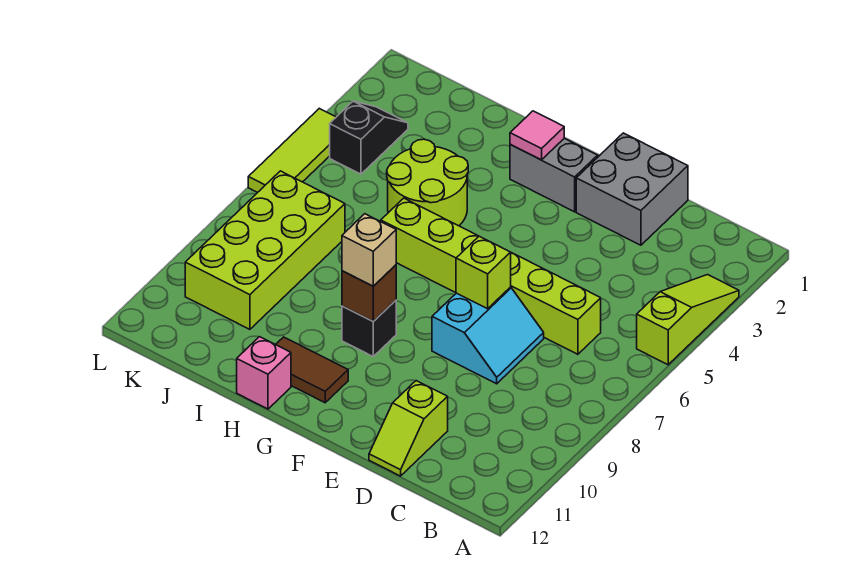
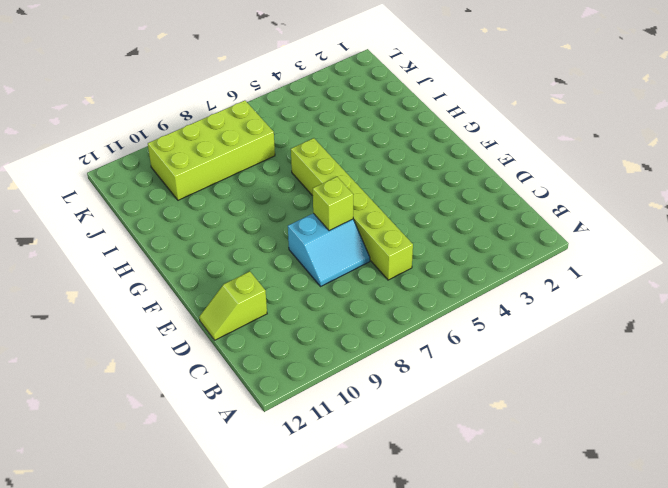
none -> lime slope A3:A5 level 1 top 5
none -> grey brick D1:E2 level 1
none -> grey brick F2:G2 level 1

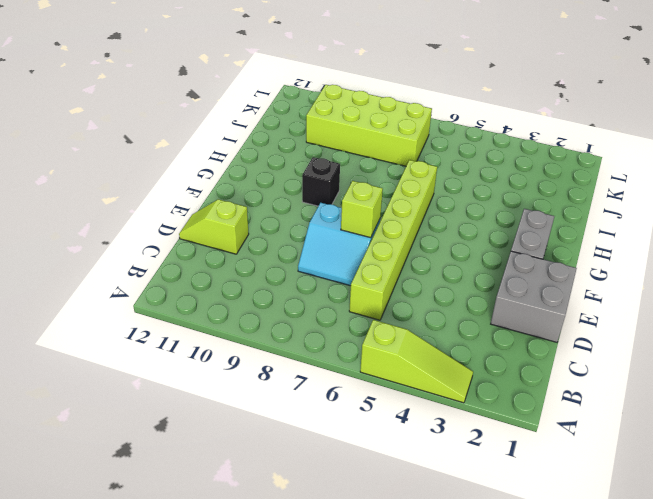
none -> brown tile G11:H11 level 1
none -> lime round brick H4:I5 level 1
none -> pink brick H12 level 1

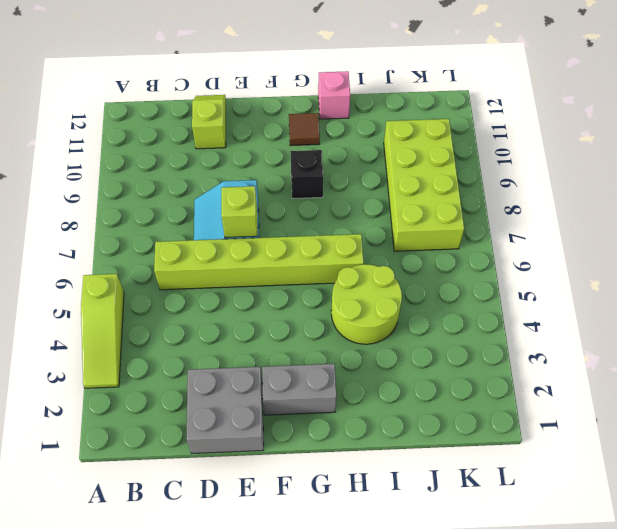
brown tile G11 level 1 -> brown tile G11:H11 level 1
none -> black slope K3:K4 level 1 top 4
none -> lime tile L4:L6 level 1
none -> pink tile G2 level 2

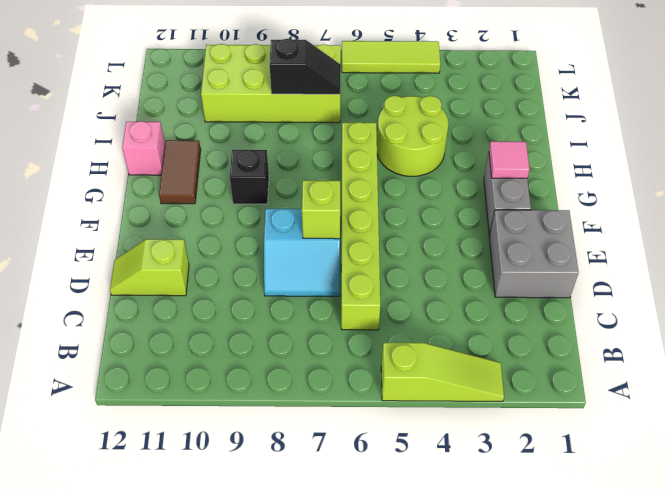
black slope J7:J8 level 2 top 8 -> black slope K3:K4 level 1 top 4
none -> brown brick G9 level 2
none -> tan brick G9 level 3

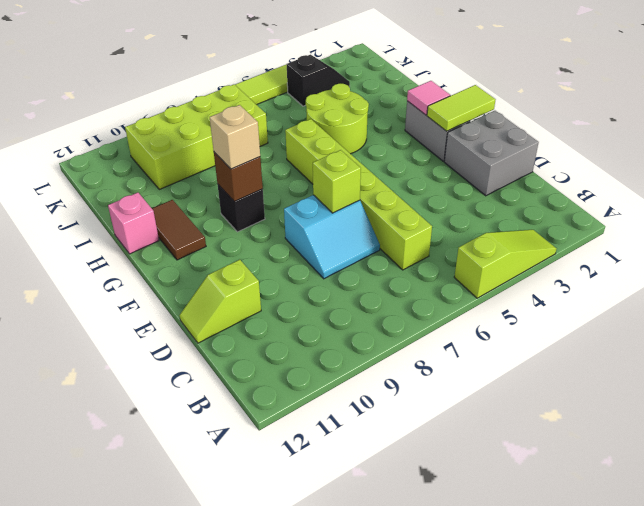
lime tile F1:F2 level 2 -> none

